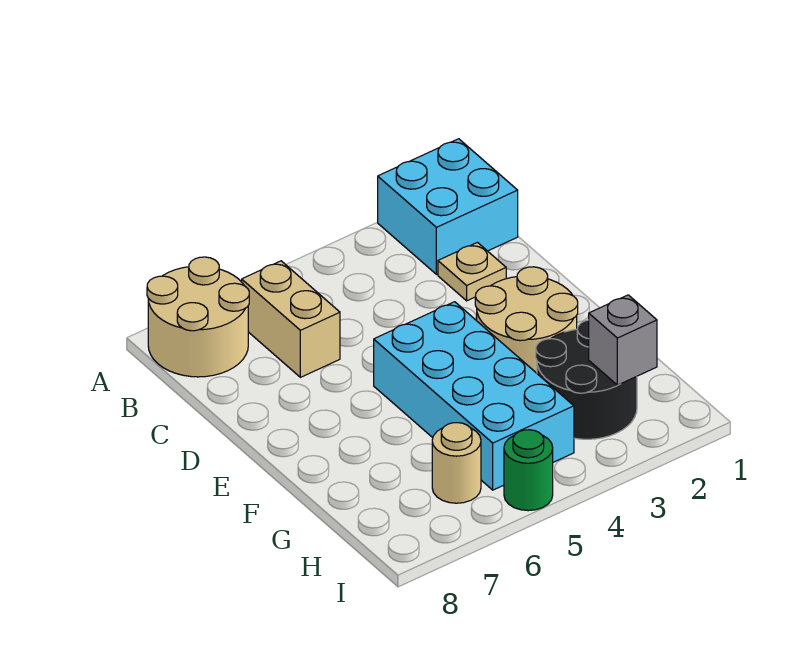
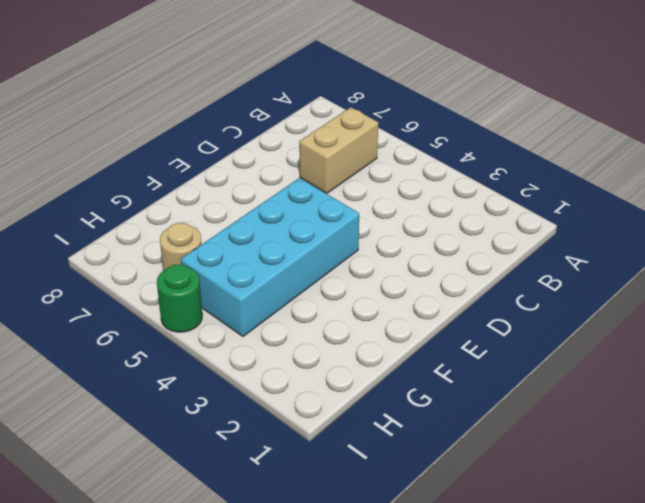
none -> cyan brick A1:B2 level 1
none -> tan round brick A7:B8 level 1

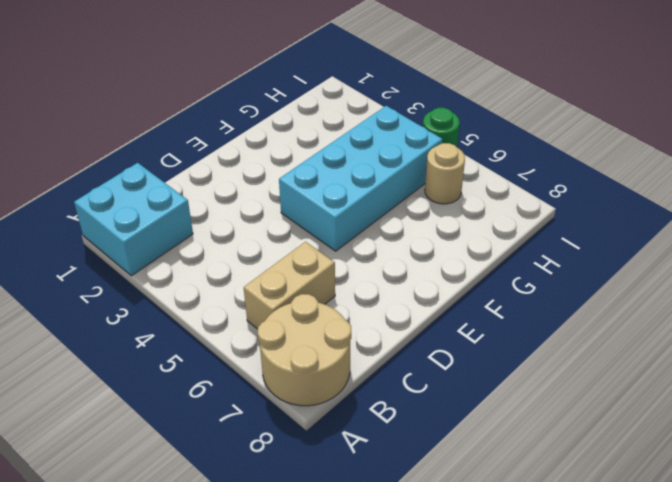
none -> tan plate C2 level 1
none -> tan round brick E2:F3 level 1

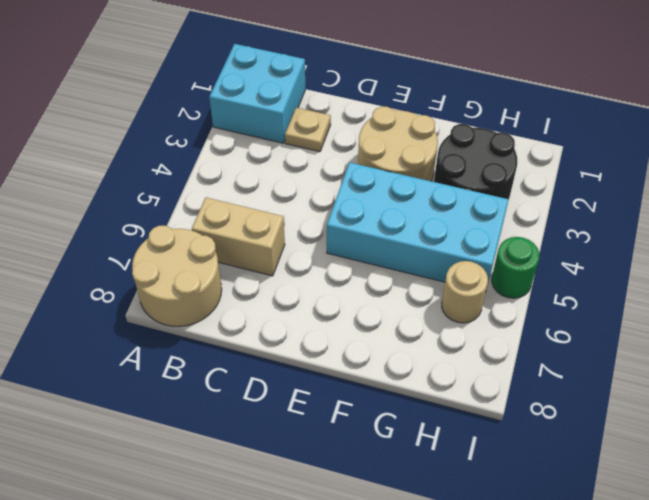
none -> grey brick H2 level 2

